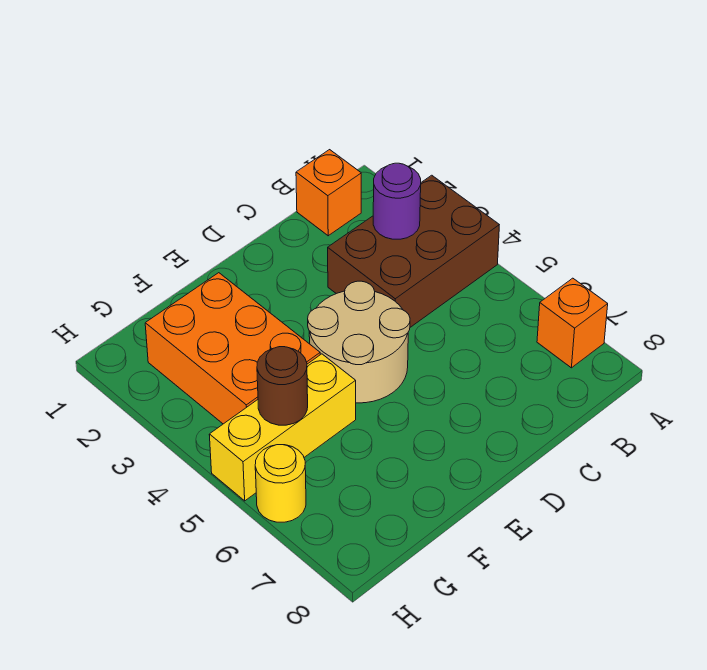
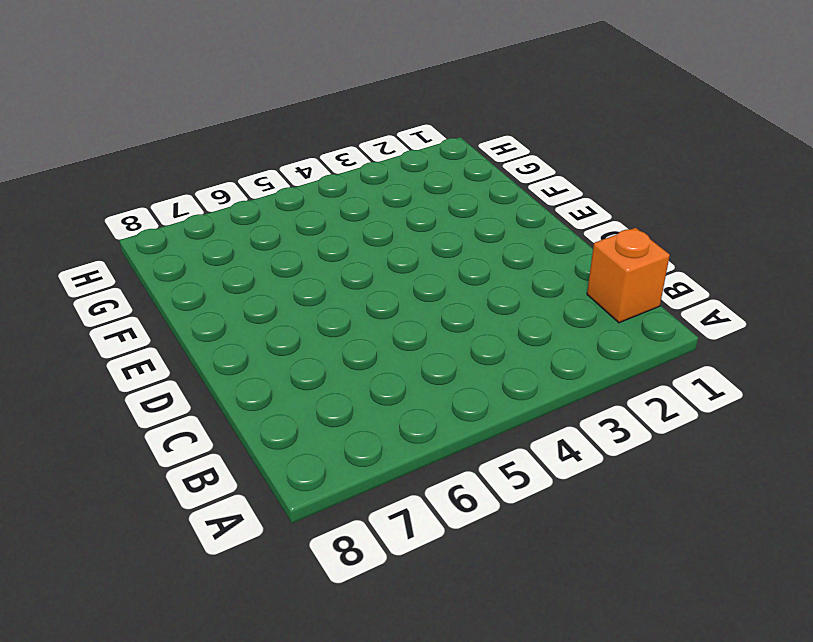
none -> brown brick A3:C4 level 1
none -> orange brick A7 level 1

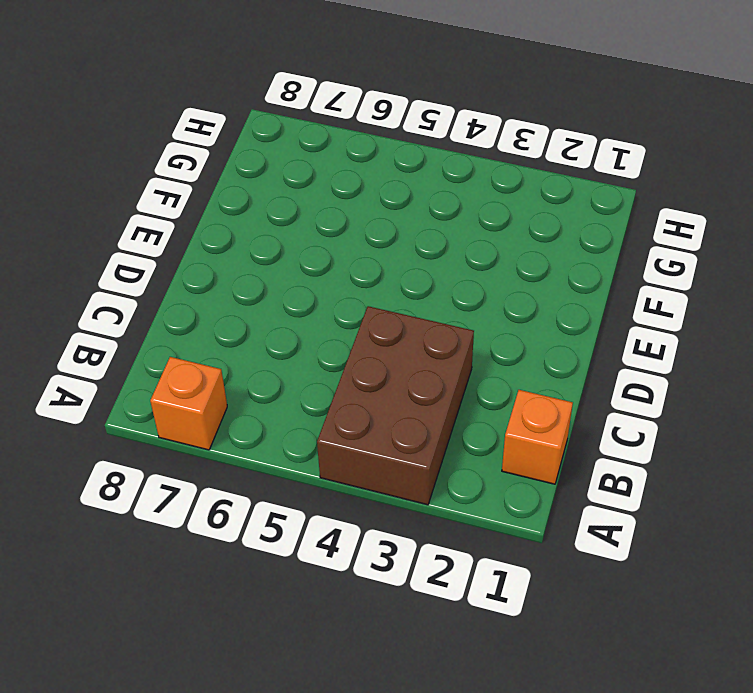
none -> tan round brick D4:E5 level 1
none -> orange brick F2:G4 level 1

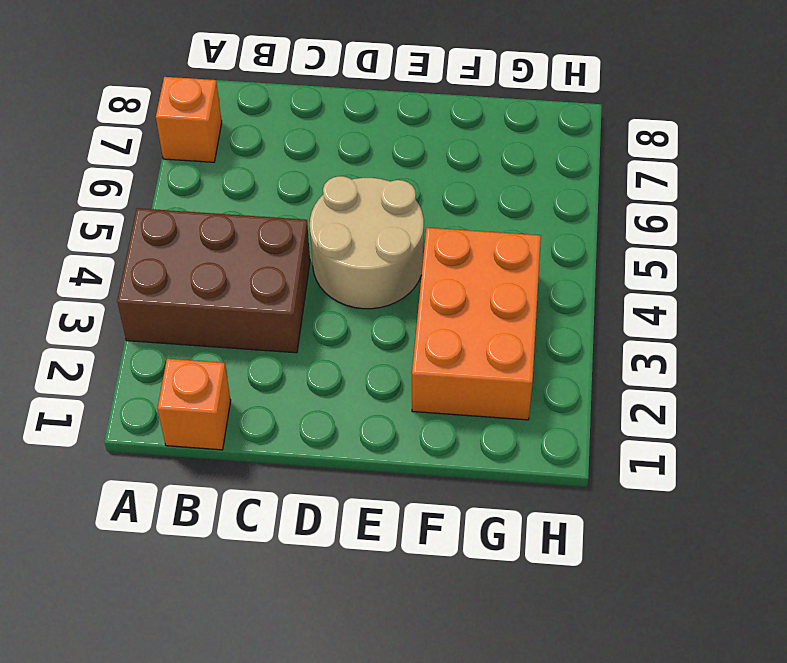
none -> yellow brick F5:H5 level 1
none -> yellow round brick H6 level 1

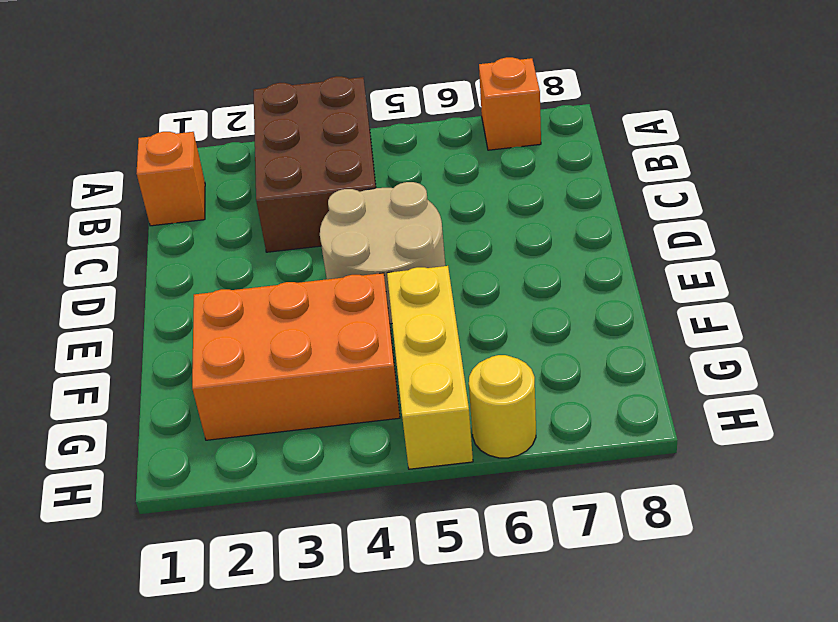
none -> purple round brick B3 level 2
none -> brown round brick G5 level 2

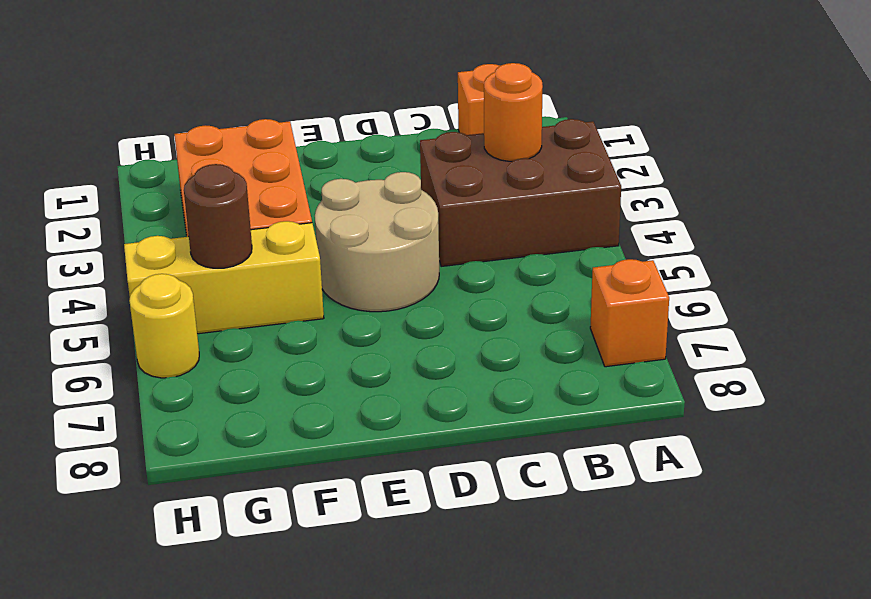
orange round brick B3 level 2 -> purple round brick B3 level 2

